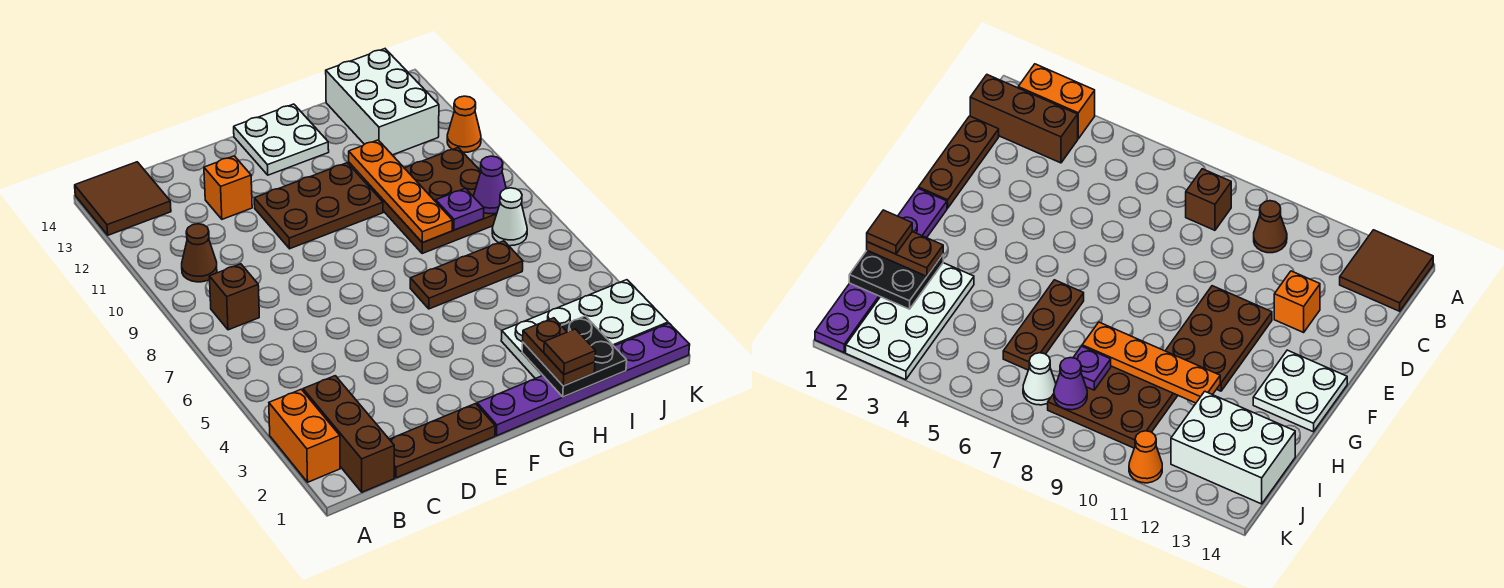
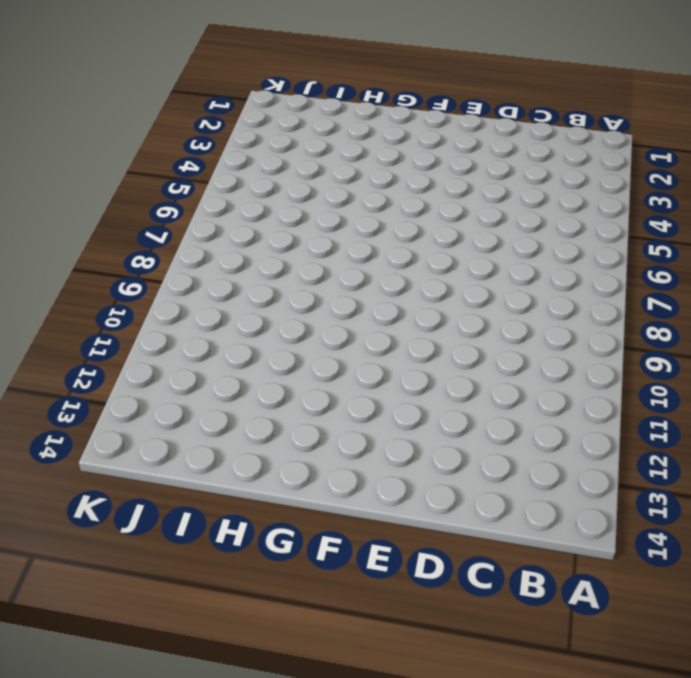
none -> orange brick A2:A3 level 1
none -> brown tile A13:B14 level 1
none -> brown brick B1:B3 level 1

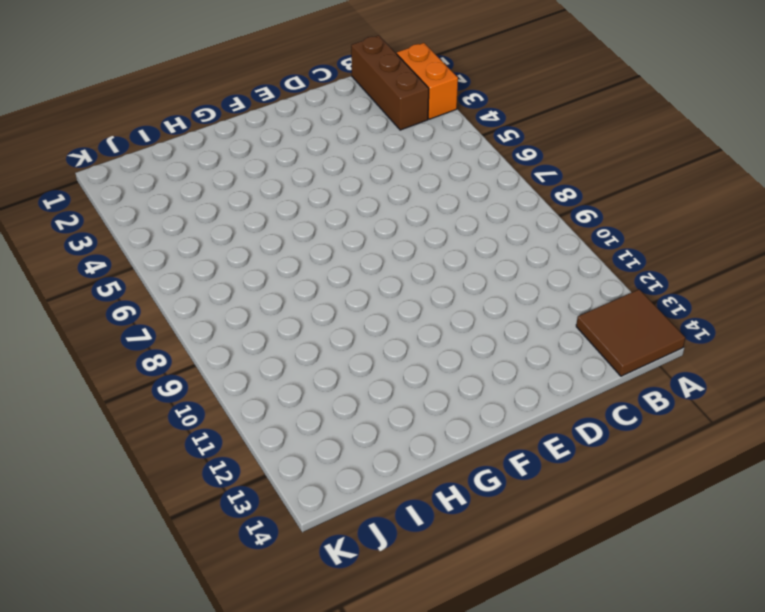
none -> brown brick B8 level 1
none -> brown cone B10 level 1
none -> brown plate C1:E1 level 1

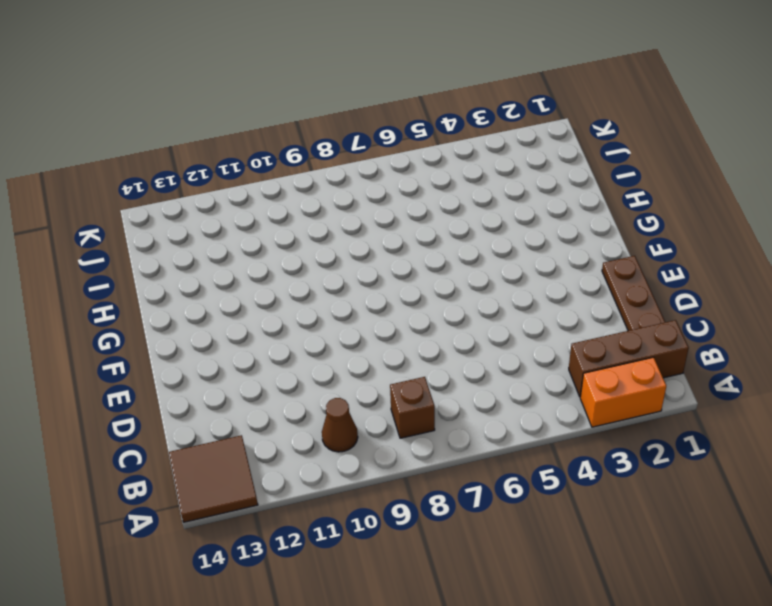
none -> orange brick D12 level 1
none -> brown plate E10:G11 level 1
none -> purple plate F1:K1 level 1

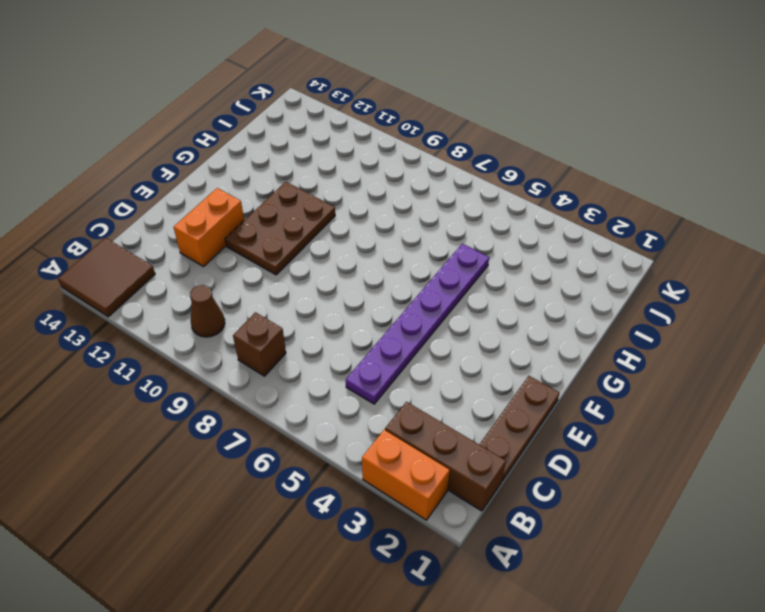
purple plate C5:H5 level 1 -> purple plate F1:K1 level 1
orange brick D12:E12 level 1 -> orange brick D12 level 1
none -> white plate F13:G14 level 1
none -> brown plate G6:I6 level 1
none -> white plate H2:K3 level 1

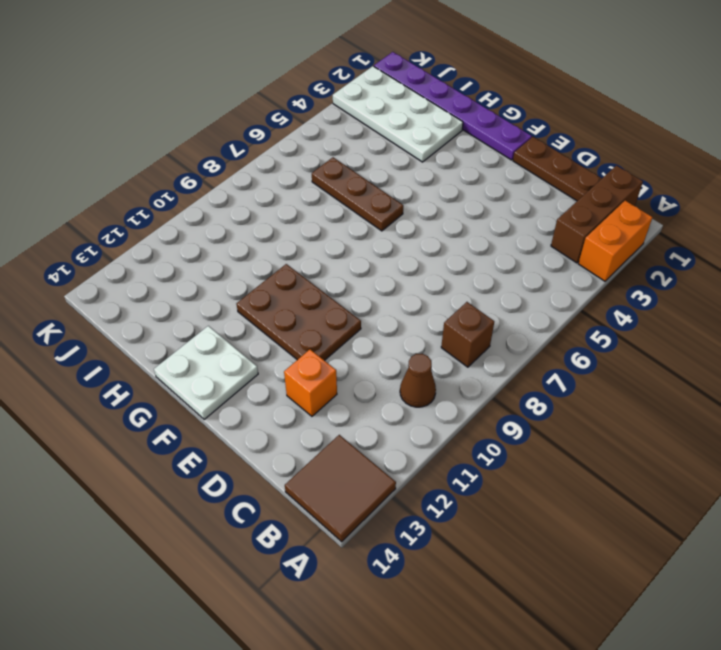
none -> brown plate H8:J10 level 1
none -> white brick I12:J14 level 1
none -> white cone J7 level 1

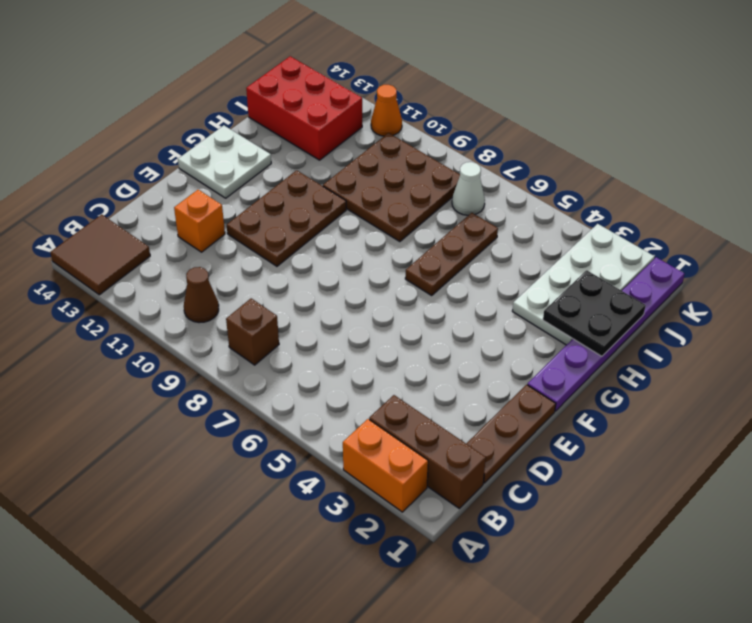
red brick I12:J14 level 1 -> white brick I12:J14 level 1
none -> orange plate H8:H11 level 2
none -> purple plate I8 level 2
none -> purple cone J8 level 2

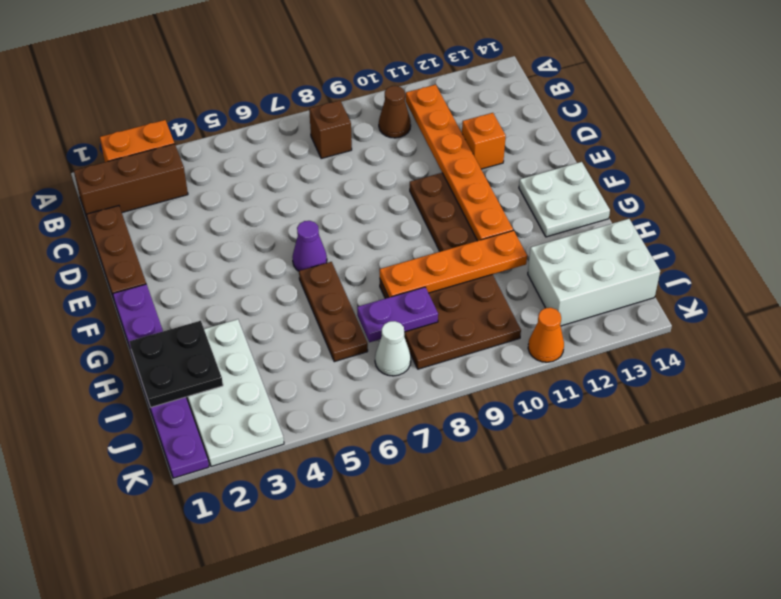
orange plate B11:G11 level 2 -> none
purple cone F6 level 1 -> purple cone J8 level 2
purple plate I7:I8 level 2 -> purple plate I8 level 2
none -> brown tile A13:B14 level 1
none -> brown plate H1:H2 level 3
none -> brown tile H1 level 4

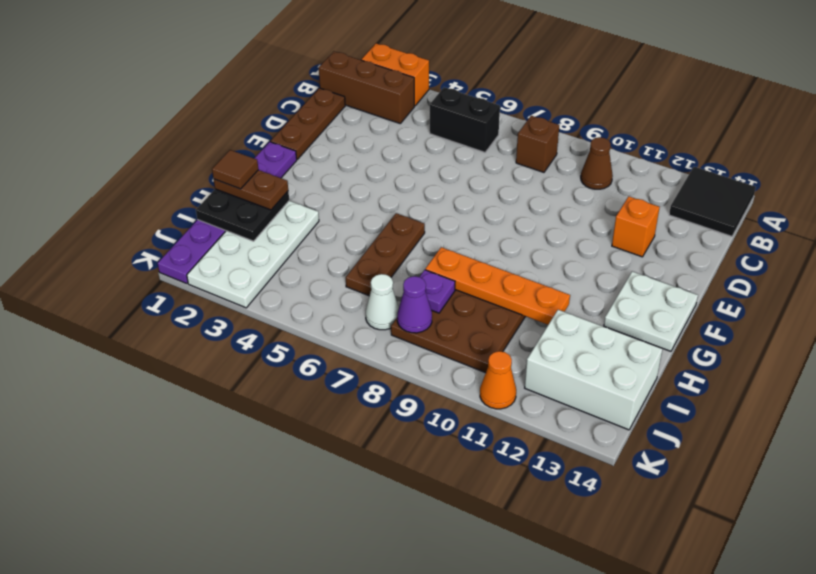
black tile A13:B14 level 1 -> brown tile A13:B14 level 1
black brick B5:B6 level 1 -> none
none -> brown plate E10:G11 level 1

